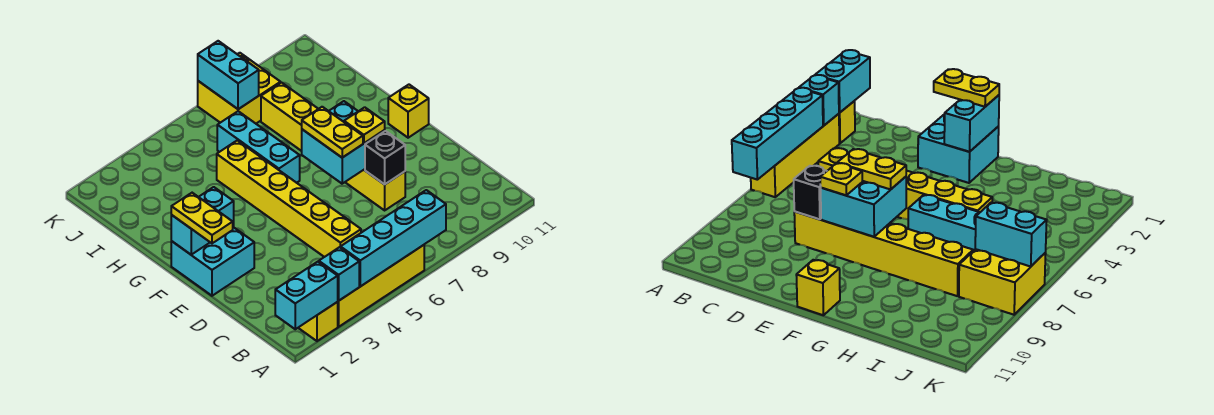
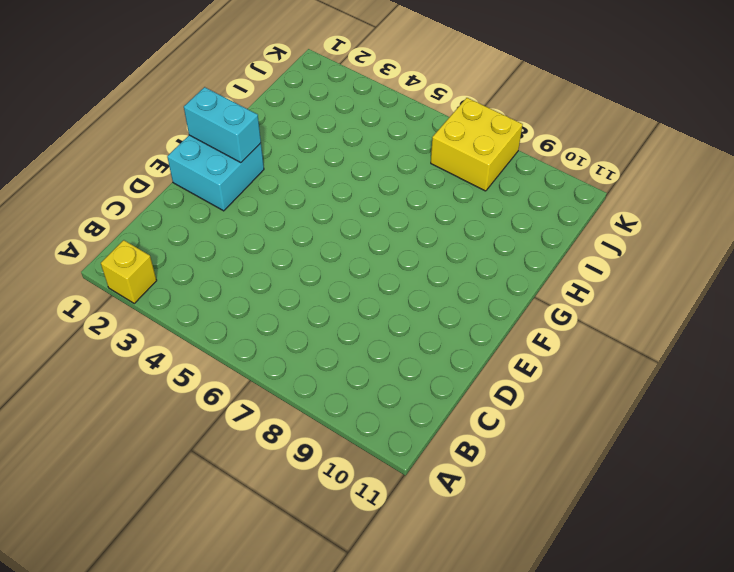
none -> yellow brick A3:A6 level 1
none -> yellow brick C5:H5 level 1
none -> yellow brick D8:I8 level 1

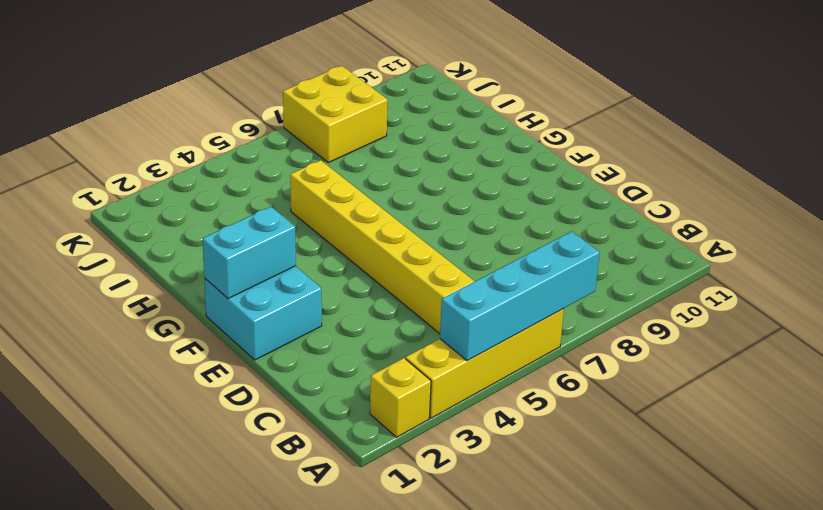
none -> yellow brick D8:I8 level 1
none -> yellow brick F11 level 1
none -> cyan brick G6:I6 level 1

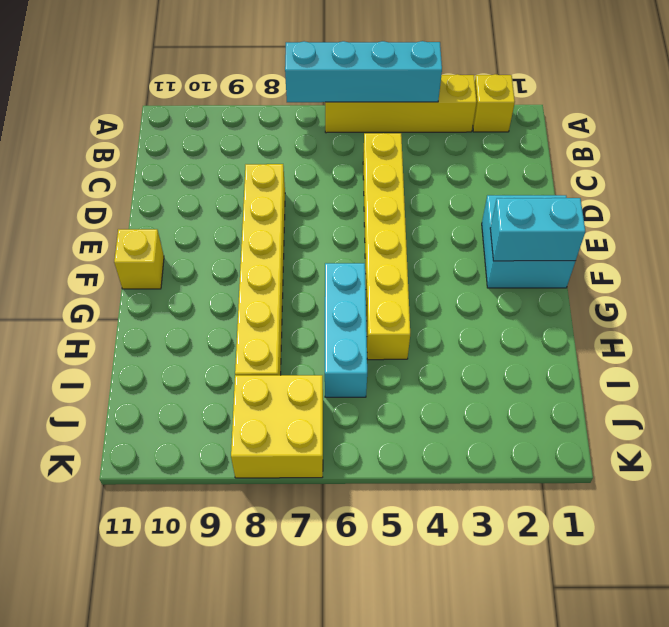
none -> cyan brick A1:A2 level 2
none -> cyan brick A3 level 2
none -> black brick D8 level 2

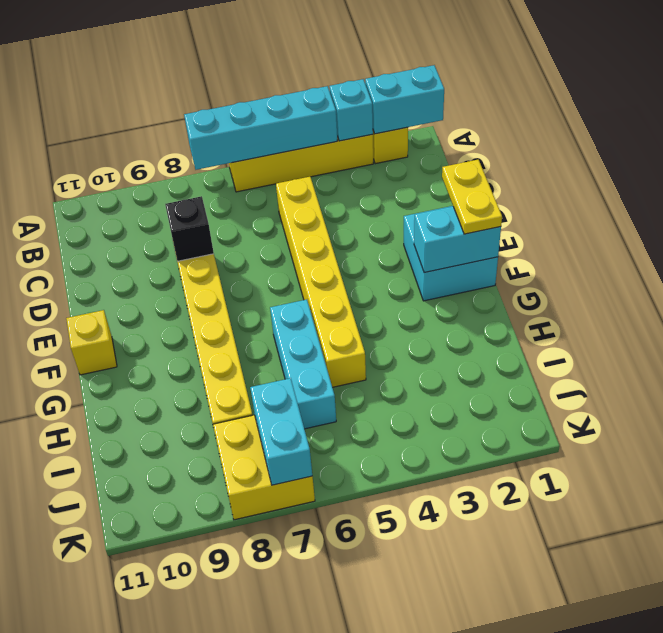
none -> cyan brick E7:F8 level 2
none -> yellow plate E7:F7 level 3
none -> yellow plate E8 level 3

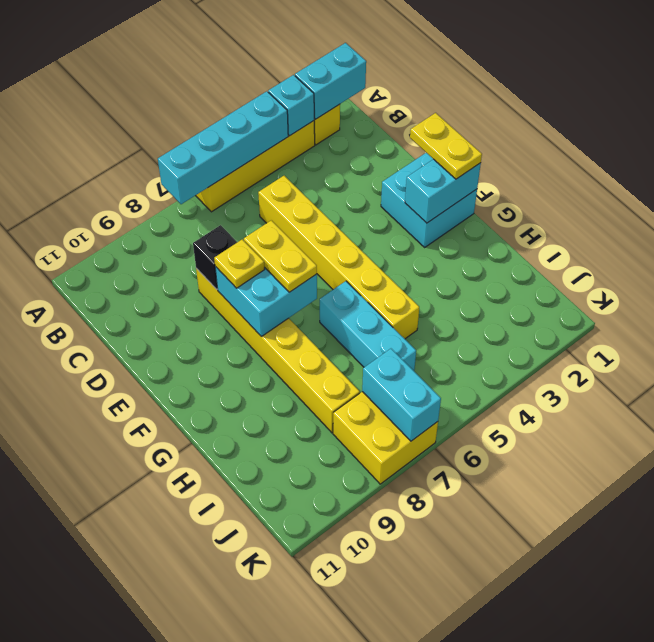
none -> yellow brick F11 level 1

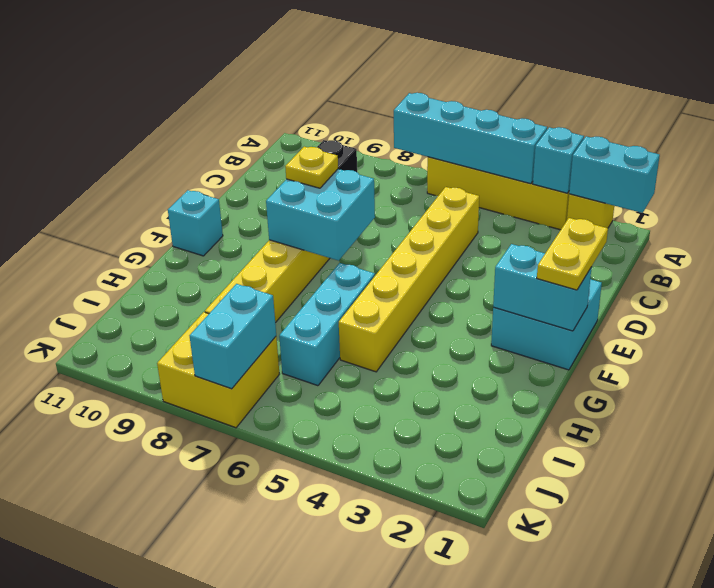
cyan brick F11 level 1 -> yellow brick F11 level 1
none -> yellow plate E7:F7 level 3

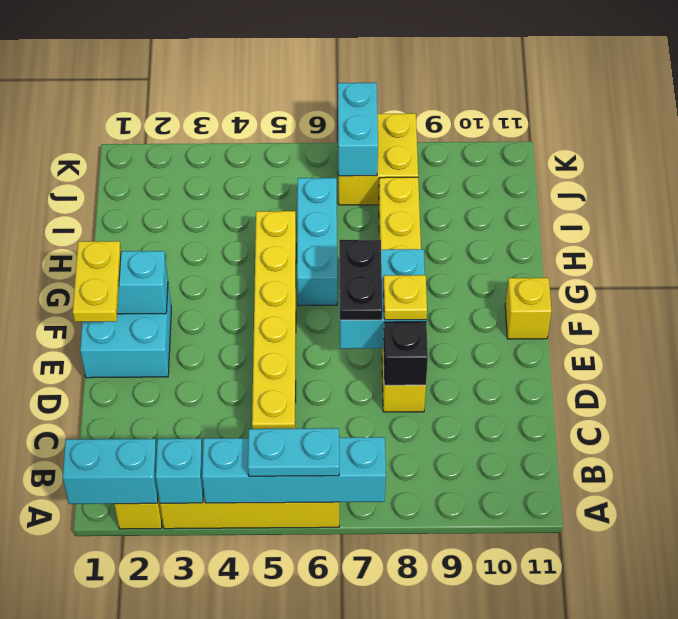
cyan plate A5:A6 level 3 -> none
black plate E7:F7 level 3 -> yellow plate E7:F7 level 3

